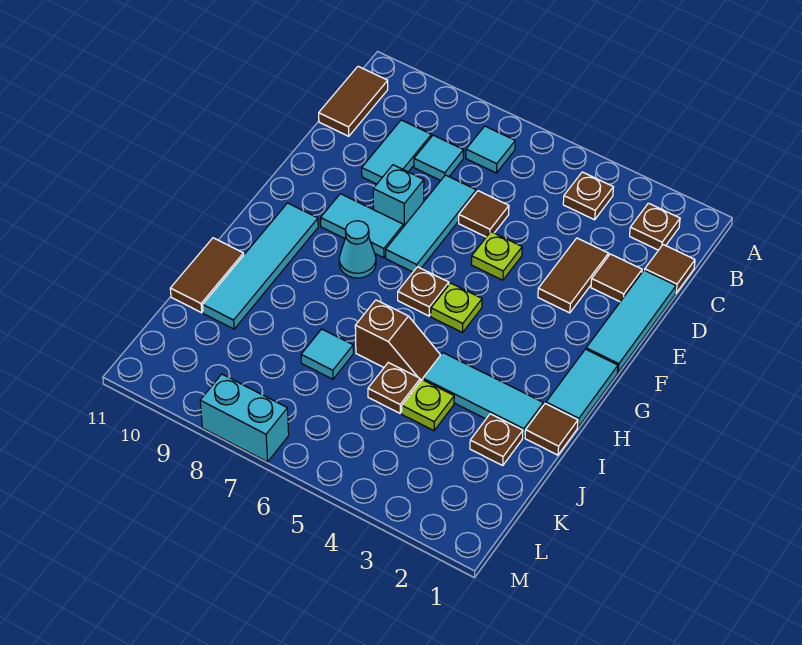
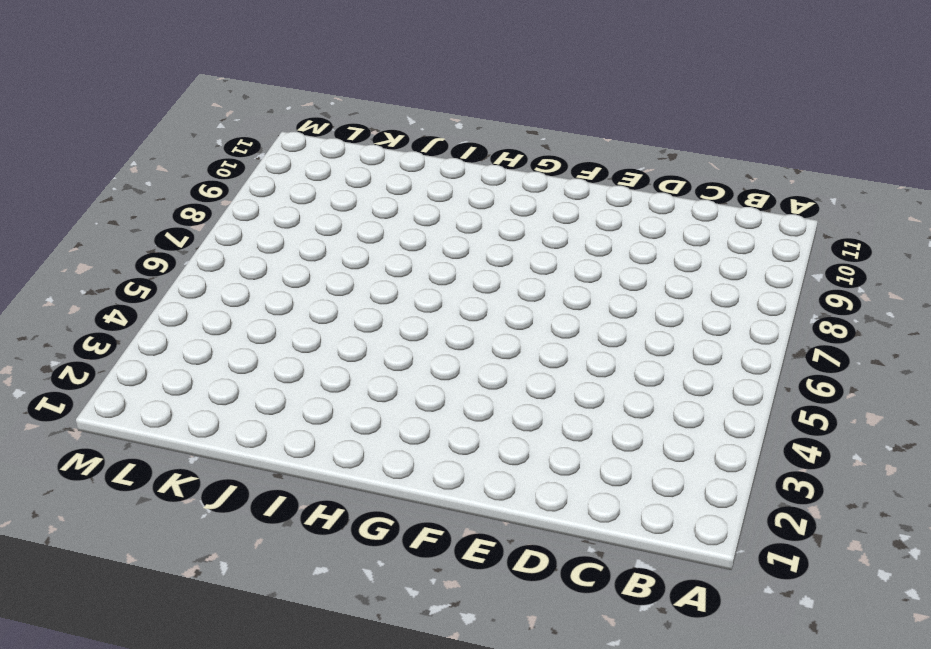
none -> brown plate B2 level 1
none -> brown plate B4 level 1
none -> cyan tile B7 level 1

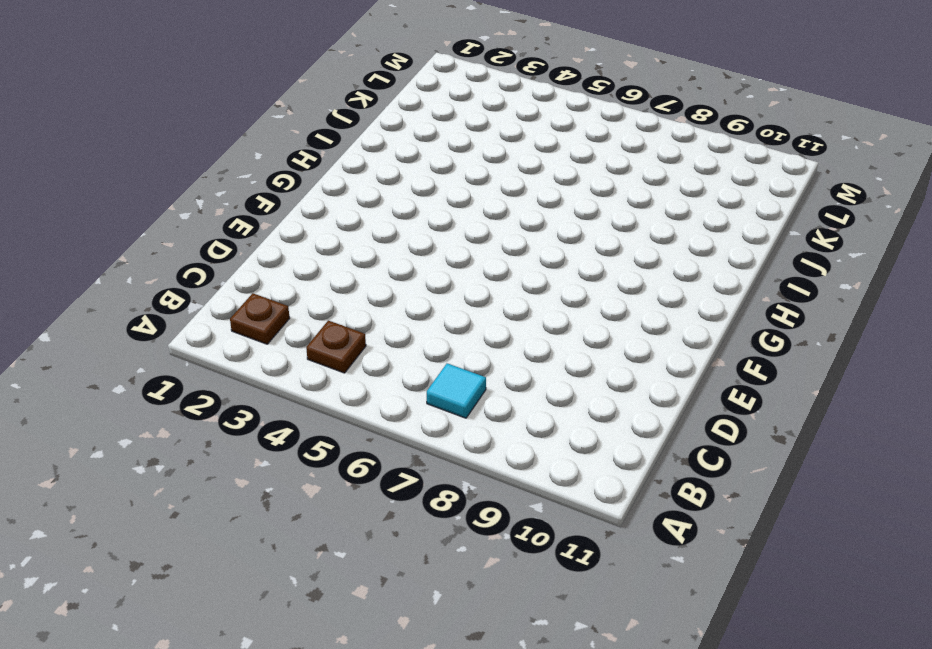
none -> brown tile B11:C11 level 1
none -> brown tile C1 level 1
none -> cyan tile C8 level 1

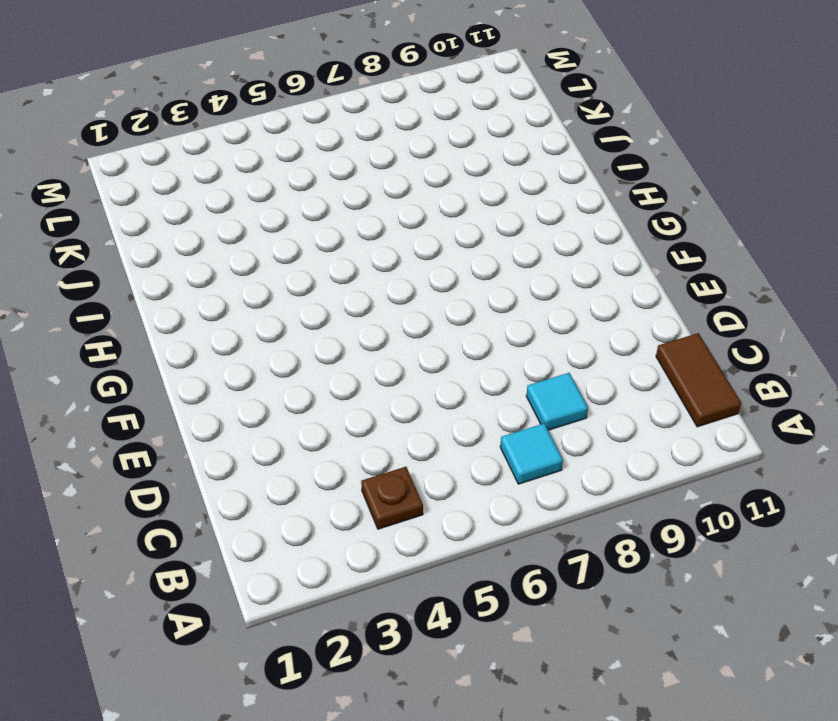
none -> brown plate B2 level 1
none -> brown tile C1 level 1
none -> cyan tile C9:D9 level 1

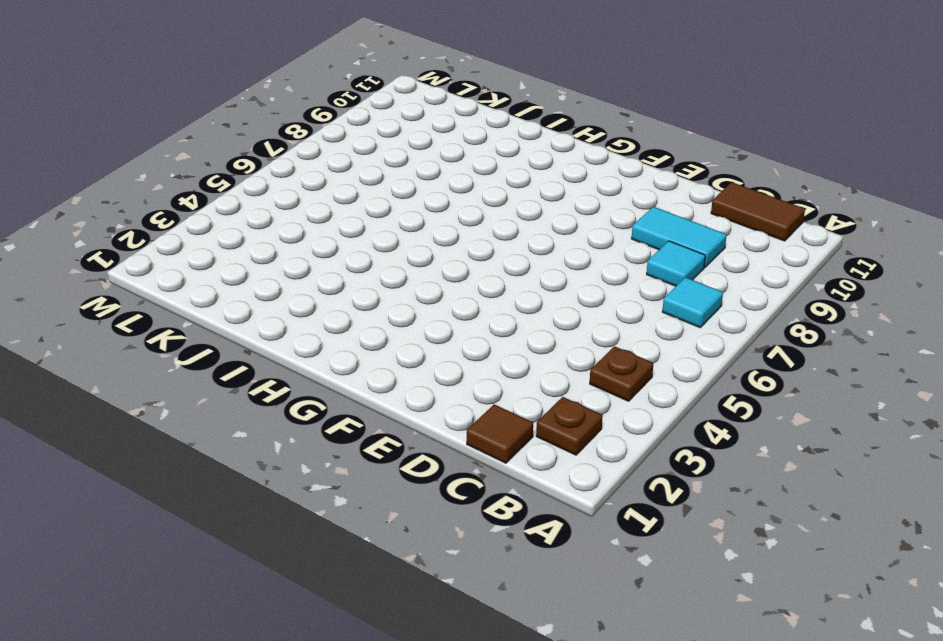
none -> cyan tile D1:F1 level 1
none -> brown tile D2 level 1
none -> brown tile D3:E3 level 1

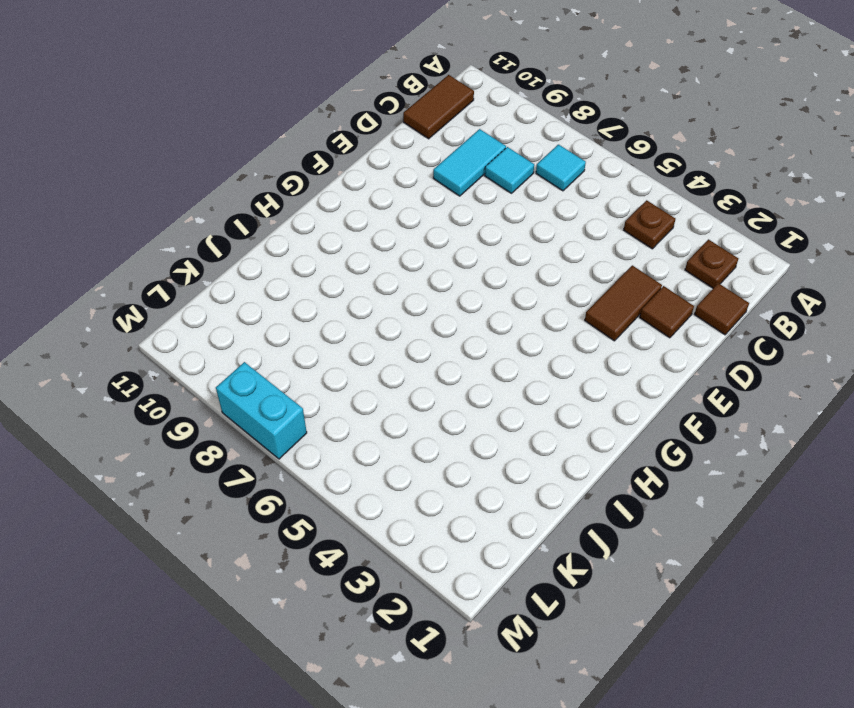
none -> cyan tile D1:F1 level 1
none -> brown tile D6 level 1
none -> cyan tile D7:F7 level 1

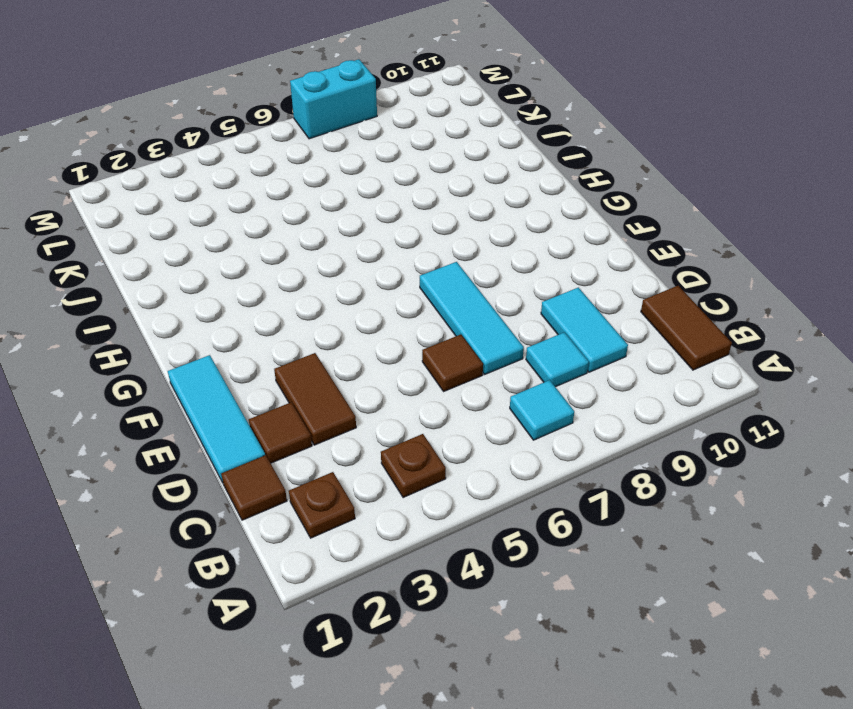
none -> lime plate E5 level 1
none -> cyan brick E8 level 1
none -> cyan tile F8:F9 level 1

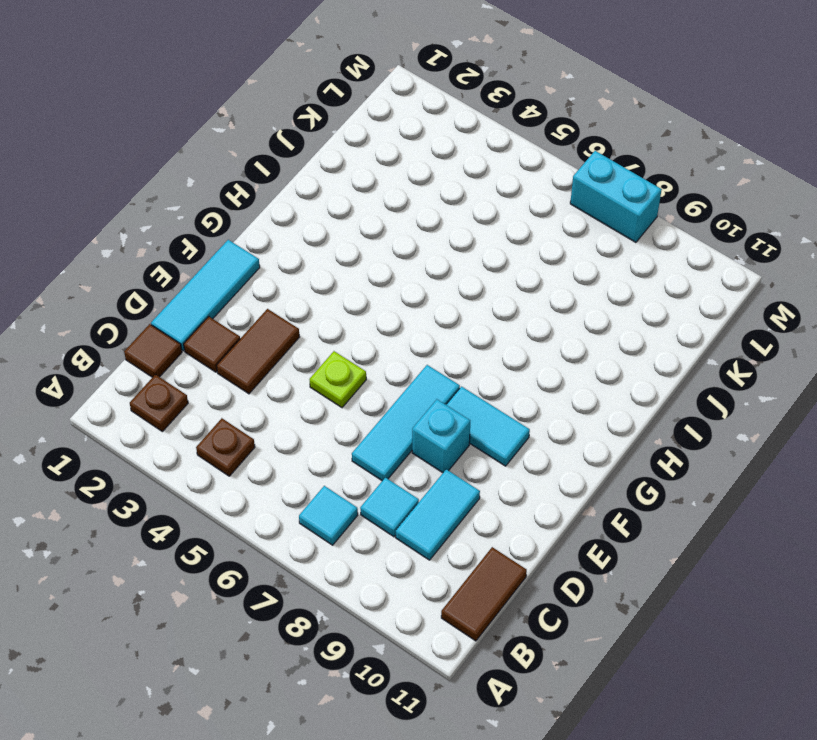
none -> brown tile D6 level 1
none -> cyan tile G1:H1 level 1
none -> lime plate G5 level 1

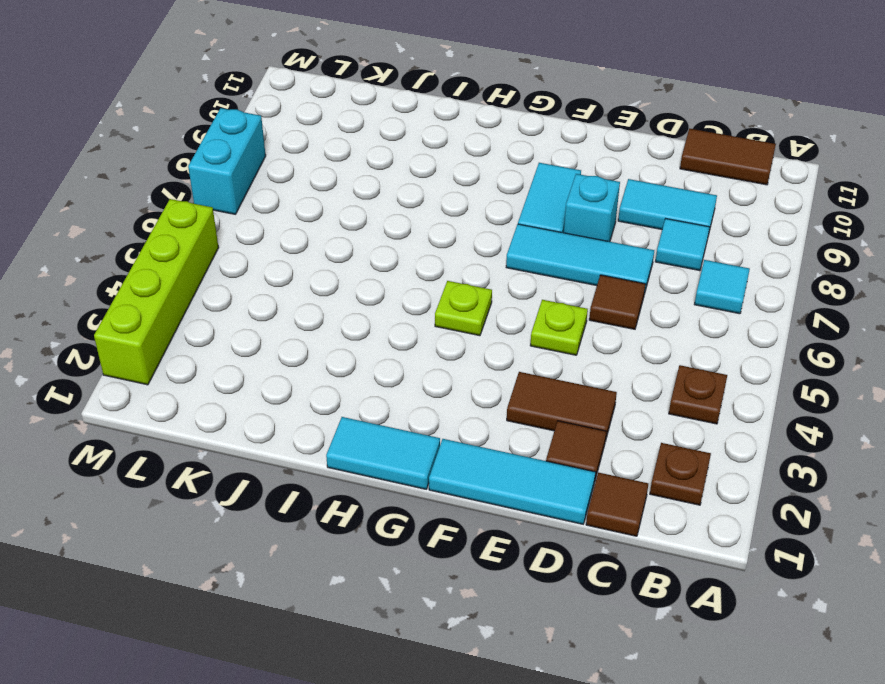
lime brick M2:M5 level 1 -> none
none -> brown plate G6 level 1
none -> cyan cone G8 level 1
none -> cyan tile G10:J10 level 1

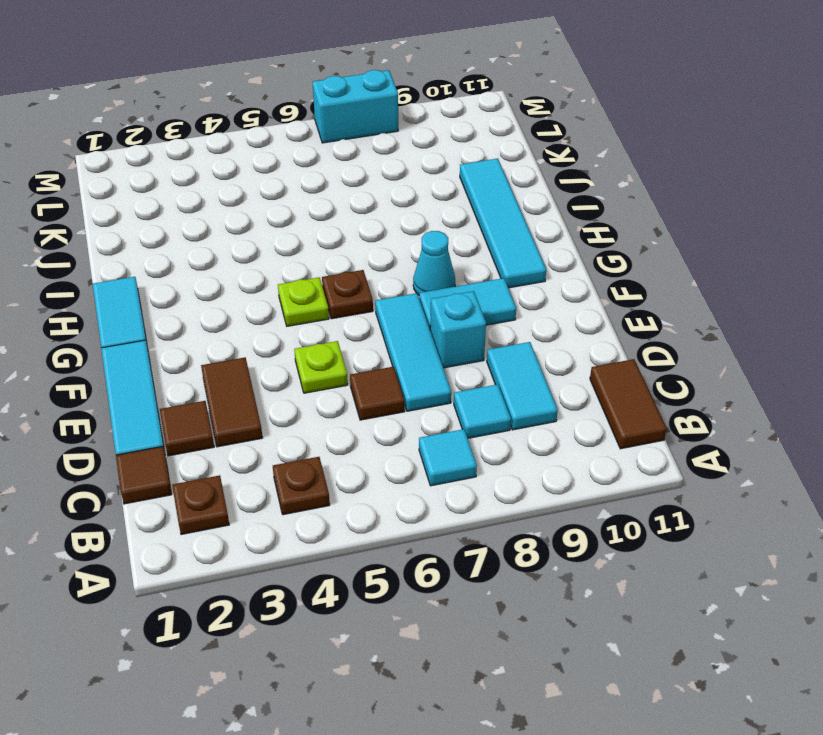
none -> brown tile I1 level 1
none -> cyan tile I2:I4 level 1
none -> brown slope I5:I6 level 1 top 6

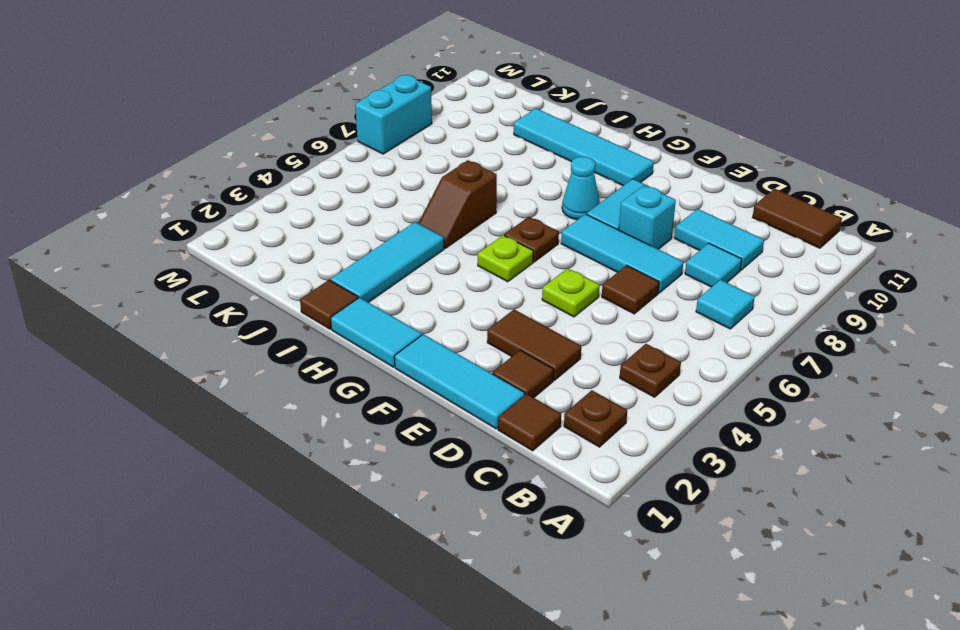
none -> brown tile I11:J11 level 1
none -> brown plate J2 level 1
none -> lime plate J4 level 1

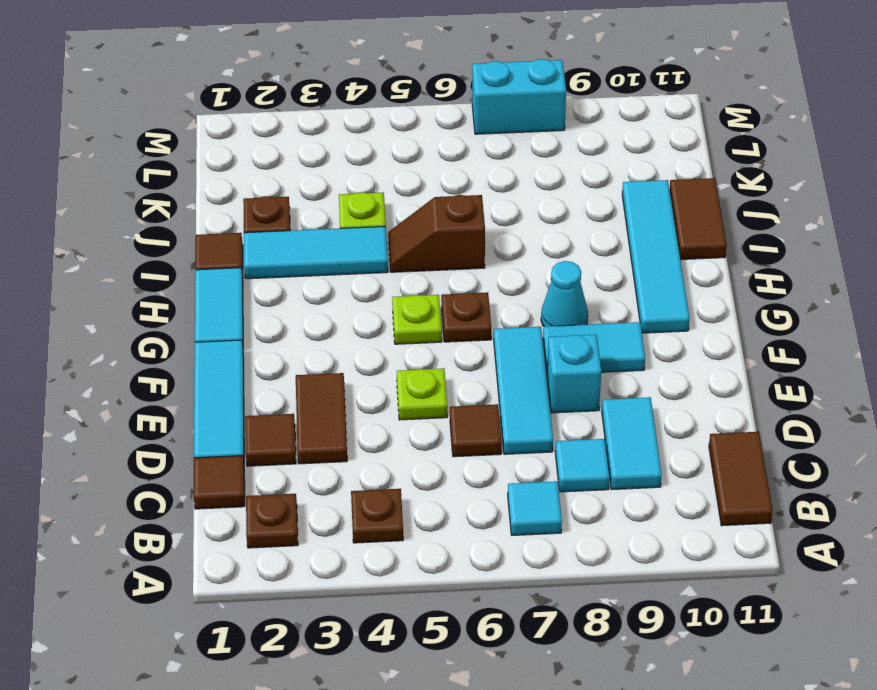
none -> brown plate J5 level 1
none -> cyan tile J7 level 1

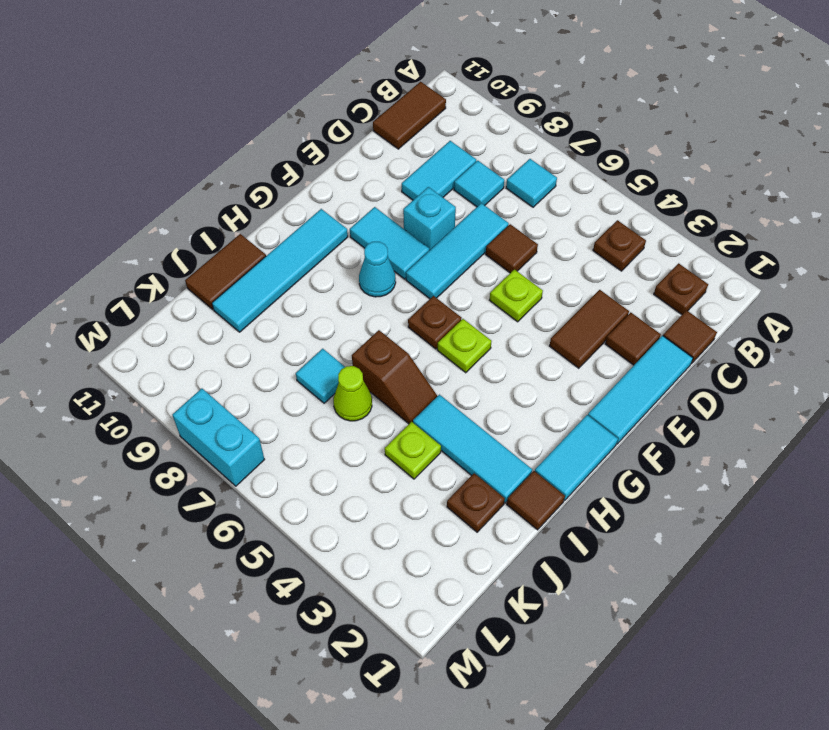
lime cone J6 level 1 -> none
none -> brown plate J5 level 1

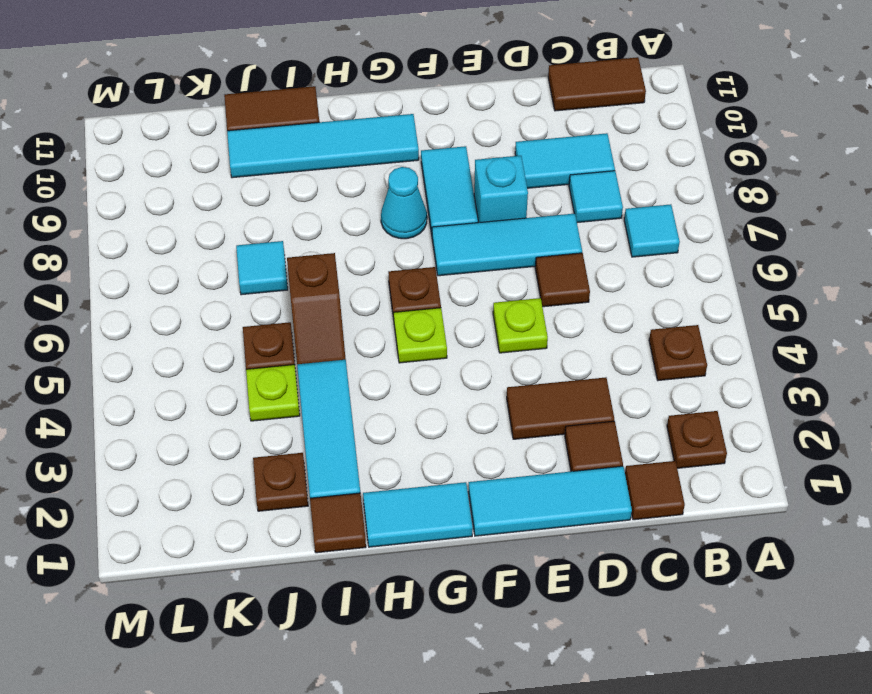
none -> cyan brick M7:M8 level 1

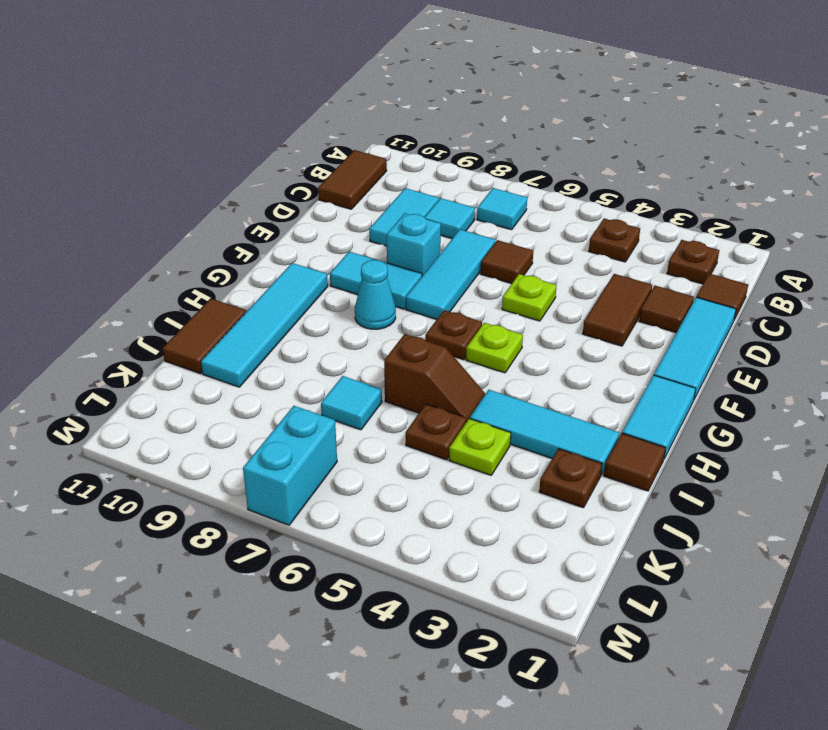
cyan brick L7:M7 level 1 -> cyan brick M7:M8 level 1

